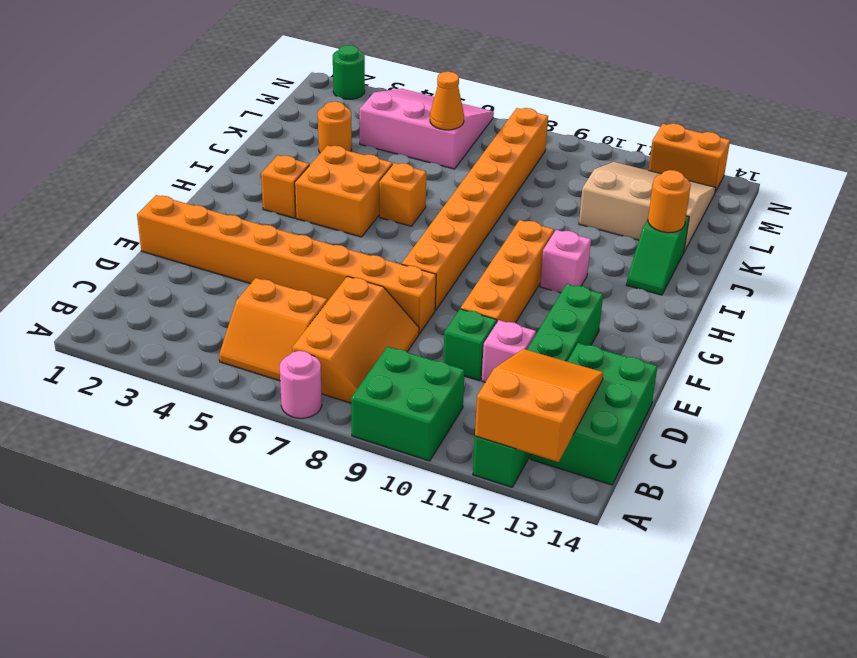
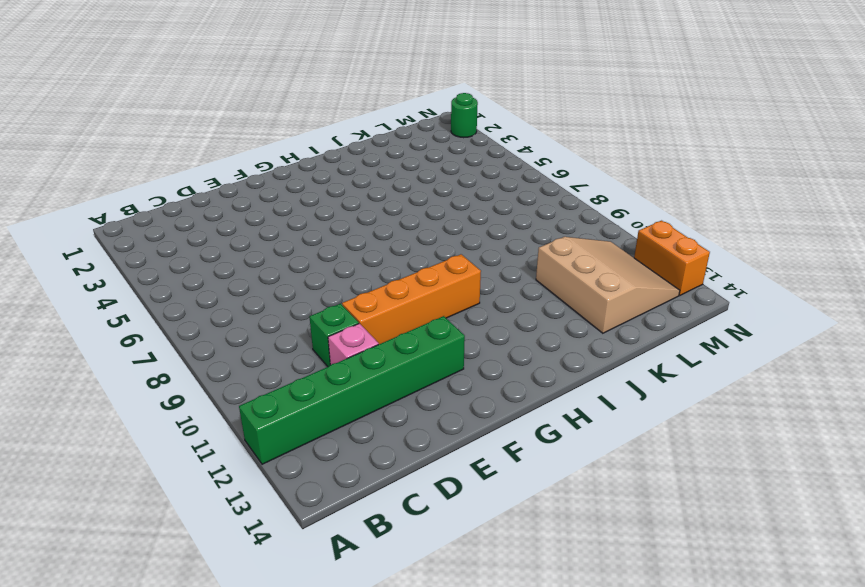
none -> pink round brick A7 level 1
none -> green brick A9:B10 level 1
none -> orange slope B5:C6 level 1 top C

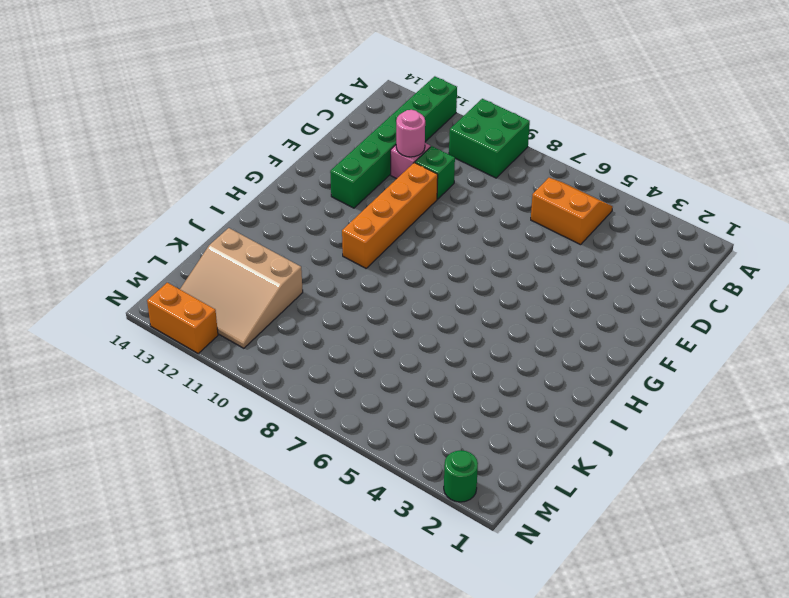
pink round brick D11 level 2 -> pink round brick A7 level 1
none -> orange slope B7:D8 level 1 top 7
none -> green brick B13:D14 level 1
none -> orange brick E1:E8 level 1

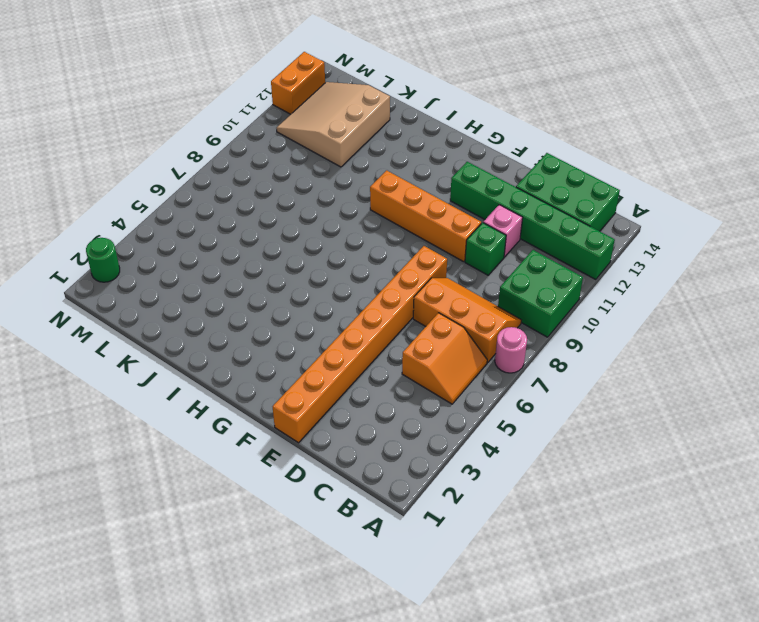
none -> orange brick F8:M8 level 1
none -> orange brick H3 level 1
none -> orange brick H4:I5 level 1

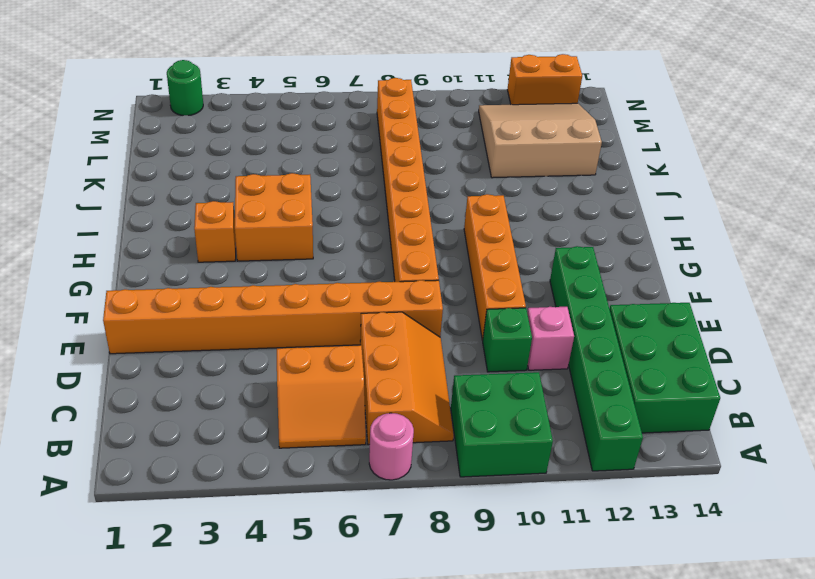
none -> pink brick H11 level 1
none -> orange brick I6 level 1
none -> green slope I13:J13 level 1 top J

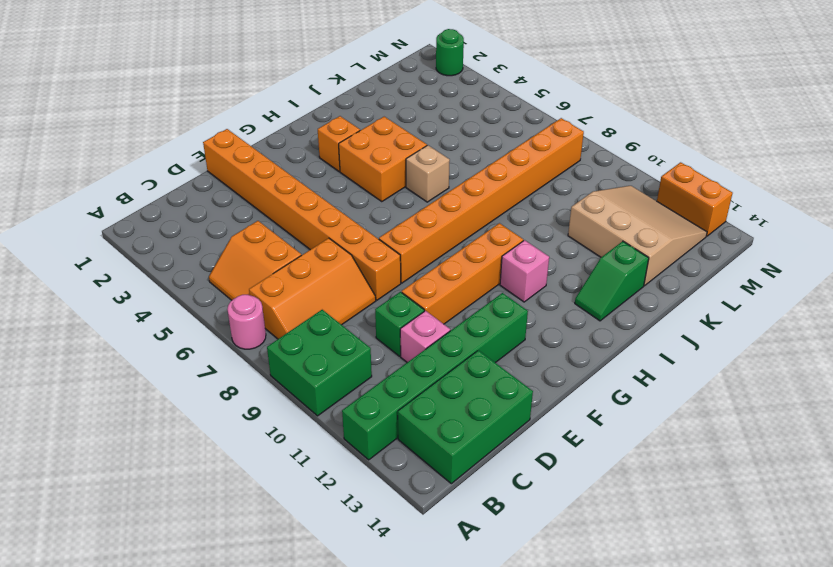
tan brick I6 level 1 -> orange brick I6 level 1
none -> orange round brick K3 level 1
none -> pink slope L4:N6 level 1 top L
none -> orange slope A12:C13 level 2 top A

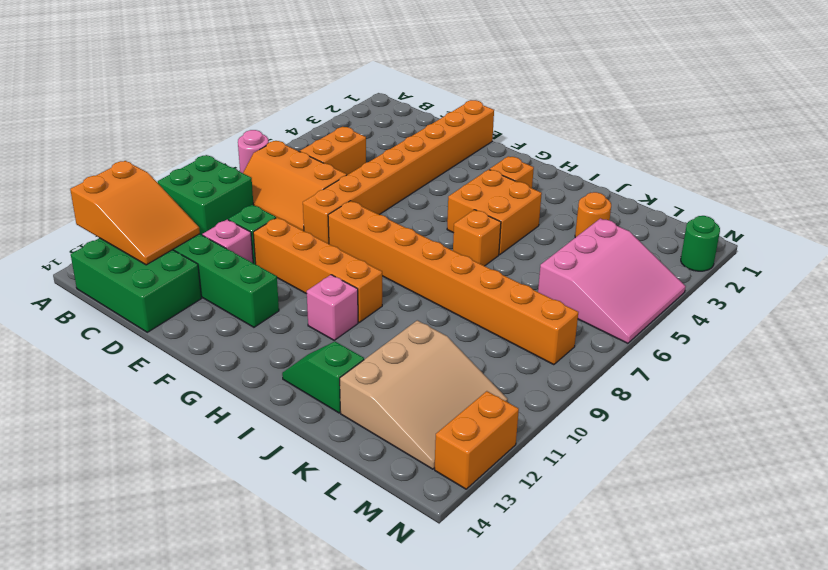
none -> orange round brick J13 level 2
none -> orange cone L6 level 2

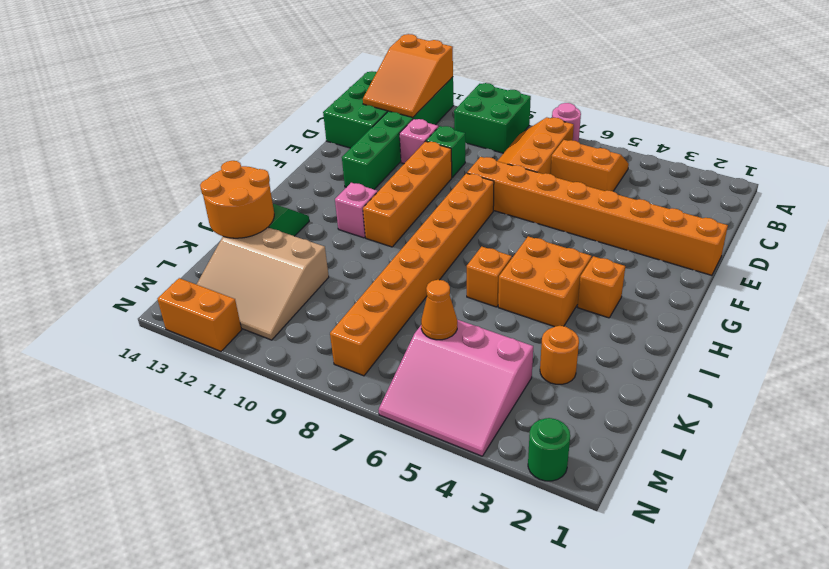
orange round brick J13:K14 level 2 -> orange round brick J13 level 2

